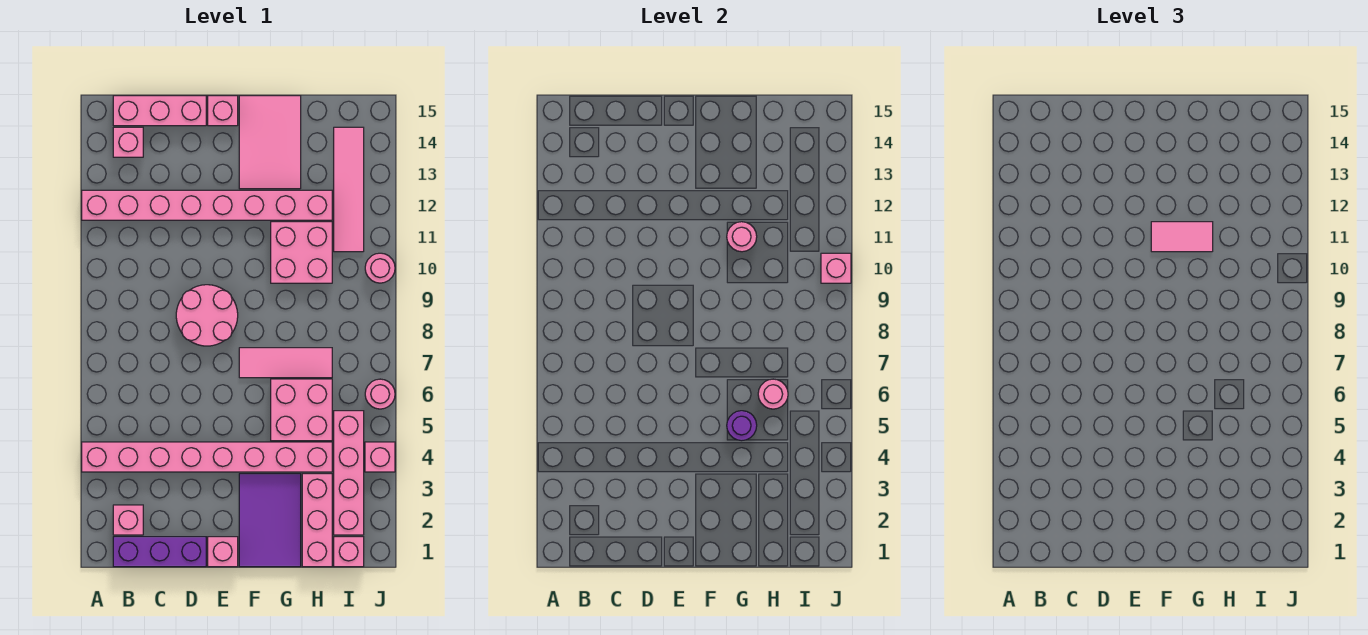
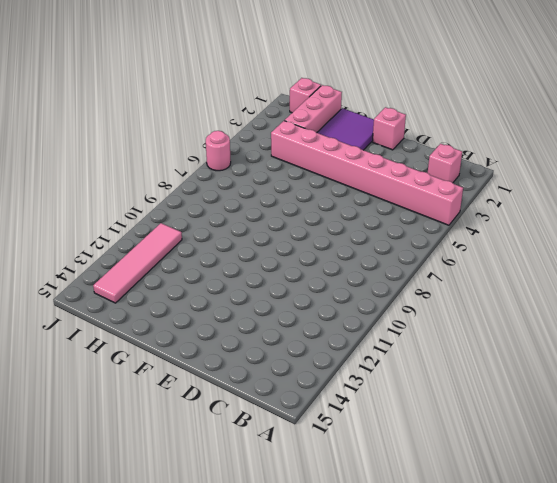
none -> pink brick A12:H12 level 1
none -> purple brick B1:D1 level 1
none -> pink brick B14 level 1

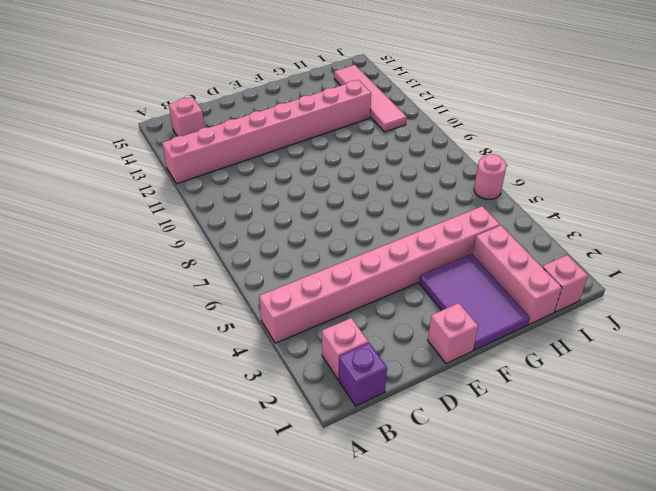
purple brick B1 level 1 -> purple brick B1:D1 level 1
none -> pink brick B15:D15 level 1
none -> pink round brick D8:E9 level 1
none -> pink brick E15 level 1

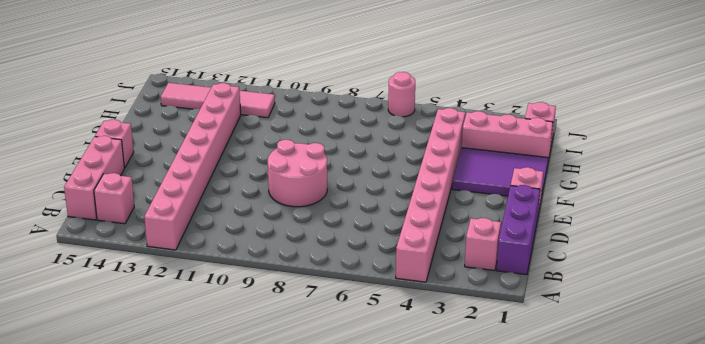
none -> pink tile F7:H7 level 1
none -> pink tile F13:G15 level 1
none -> pink brick G5:H6 level 1

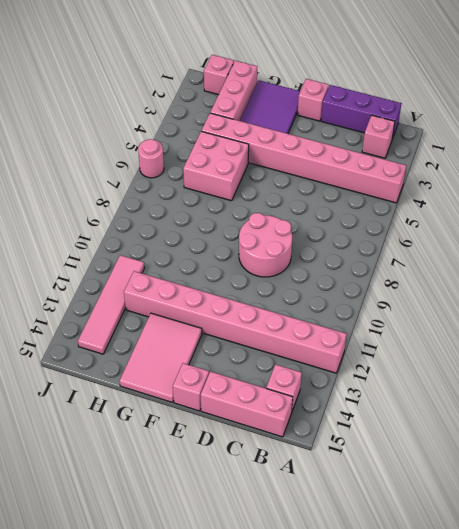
none -> pink tile F7:H7 level 1
none -> pink brick G10:H11 level 1
none -> pink brick I2:I5 level 1

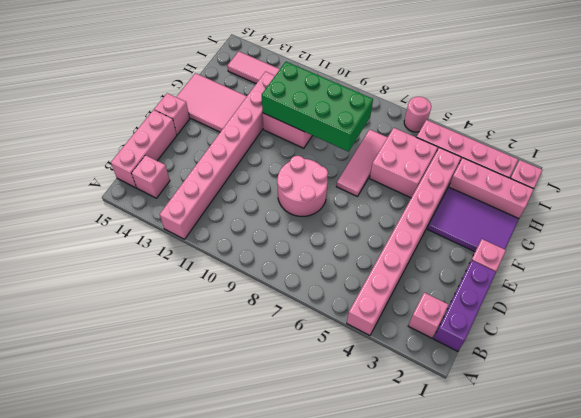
green brick G8:H11 level 2 -> pink round brick G11 level 2
none -> pink brick J4 level 1
none -> pink round brick J10 level 1
none -> purple round brick G5 level 2

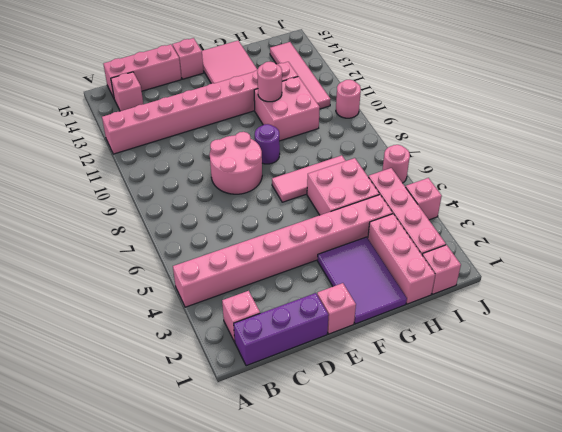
purple round brick F9 level 1 -> purple round brick G5 level 2
none -> pink round brick H6 level 2
none -> pink brick J10 level 2
none -> pink tile F11:G11 level 3

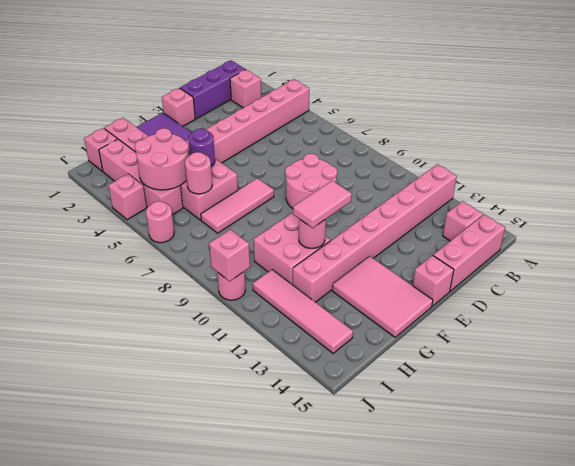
pink round brick H4:I5 level 2 -> none

